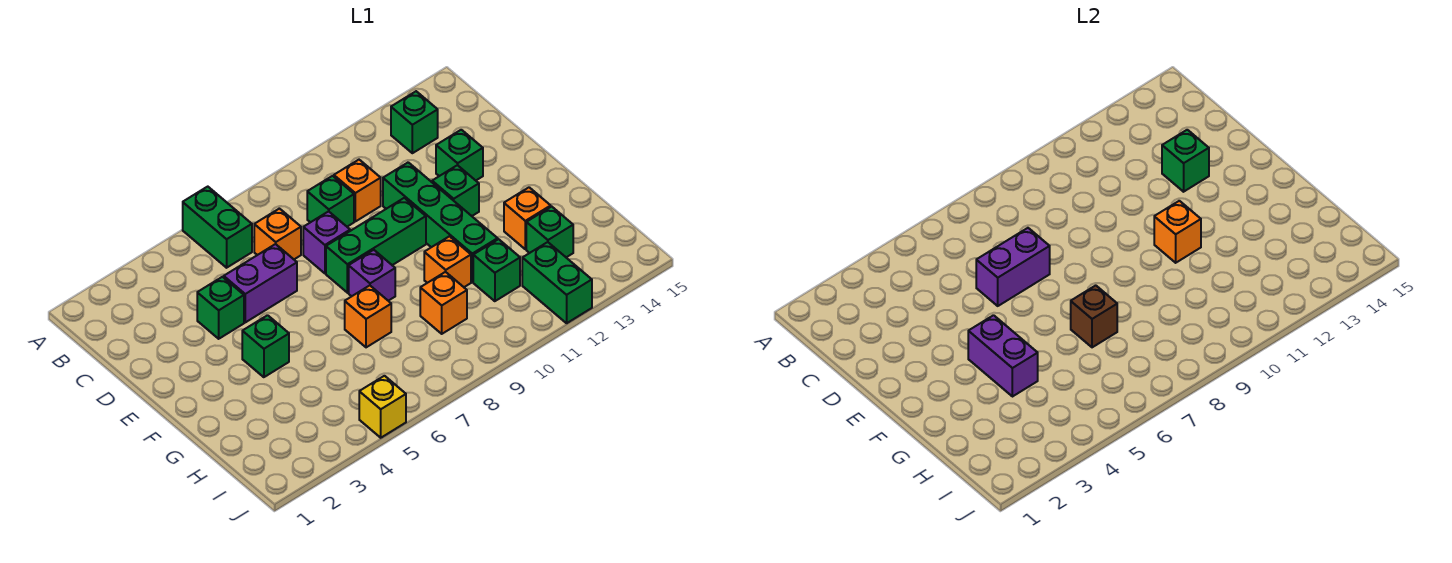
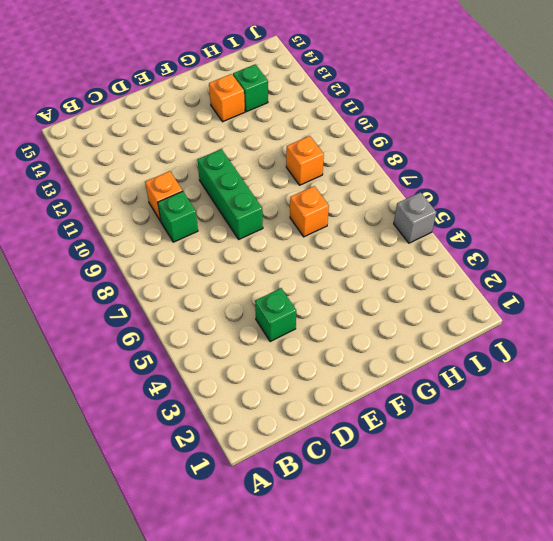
grey brick J5 level 1 -> yellow brick J5 level 1
none -> green brick A6:B6 level 1
none -> green brick B13 level 1
none -> orange brick C7 level 1

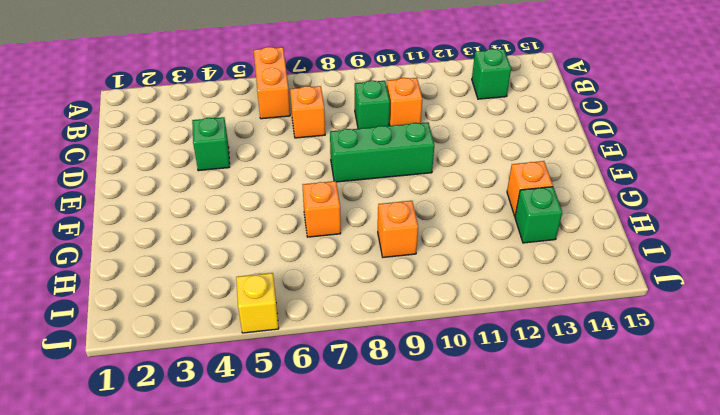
orange brick A6:B6 level 1 -> green brick A6:B6 level 1
none -> purple brick D5:D6 level 1
none -> purple brick D8 level 1
none -> green brick D11:G11 level 1

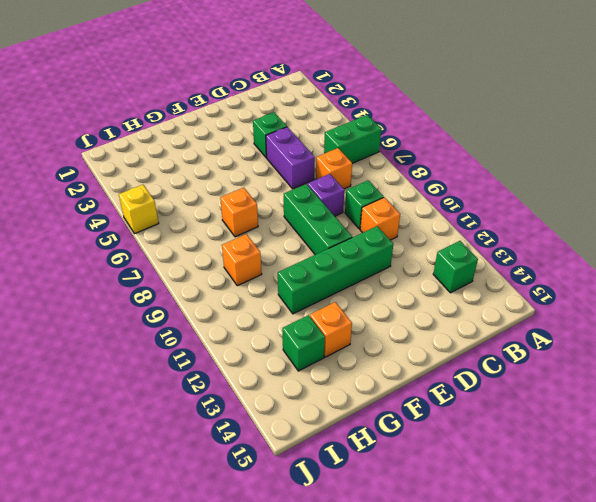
none -> green brick D13 level 1
none -> green brick E12 level 1
none -> green brick F4 level 1

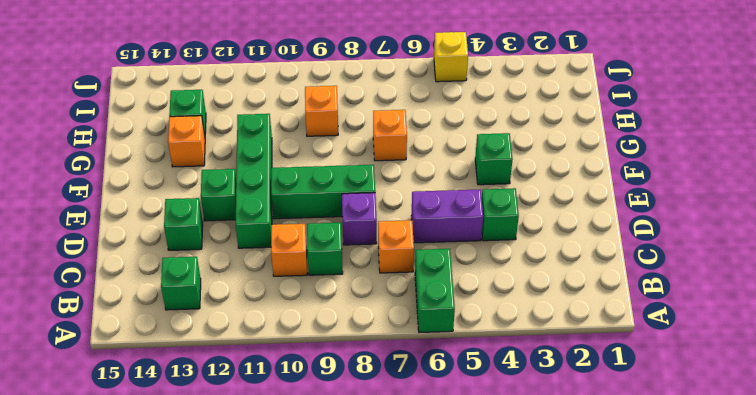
none -> purple brick F8 level 1
none -> orange brick G10 level 1
none -> green brick H11 level 1

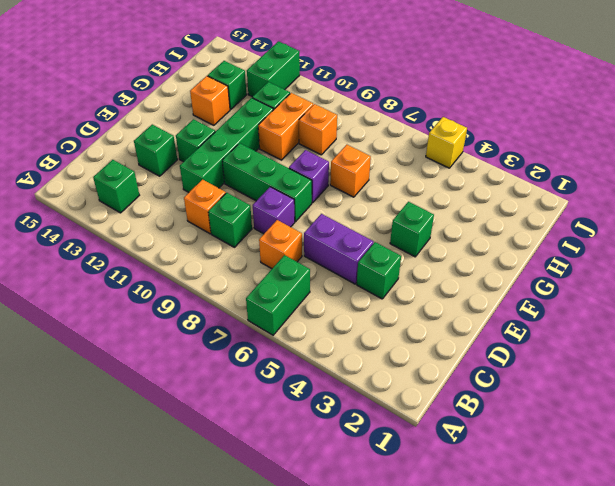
orange brick G10:H10 level 1 -> orange brick G10 level 1
none -> purple brick D6:D7 level 2
none -> green brick D13 level 2
none -> purple brick F4:G4 level 2

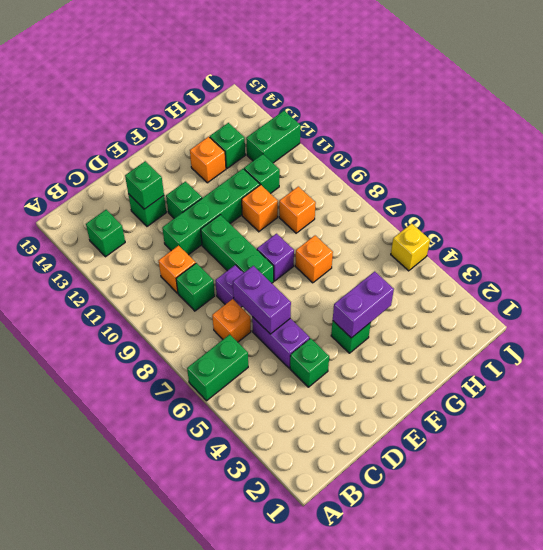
none -> orange brick F11 level 2
none -> brown brick G7 level 2

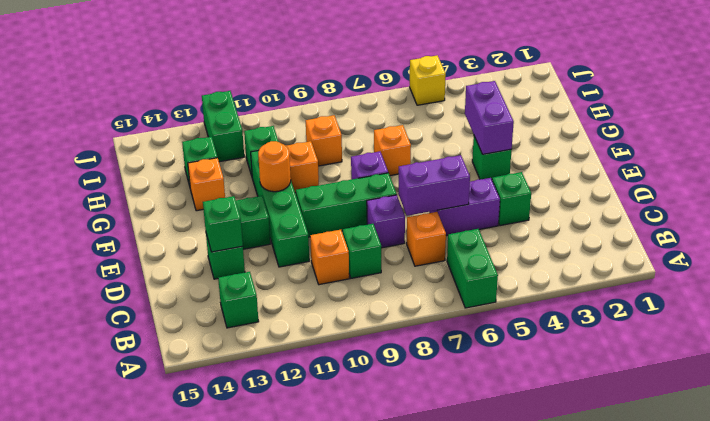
orange round brick F11 level 2 -> orange brick F11 level 2
none -> brown brick G7 level 2

